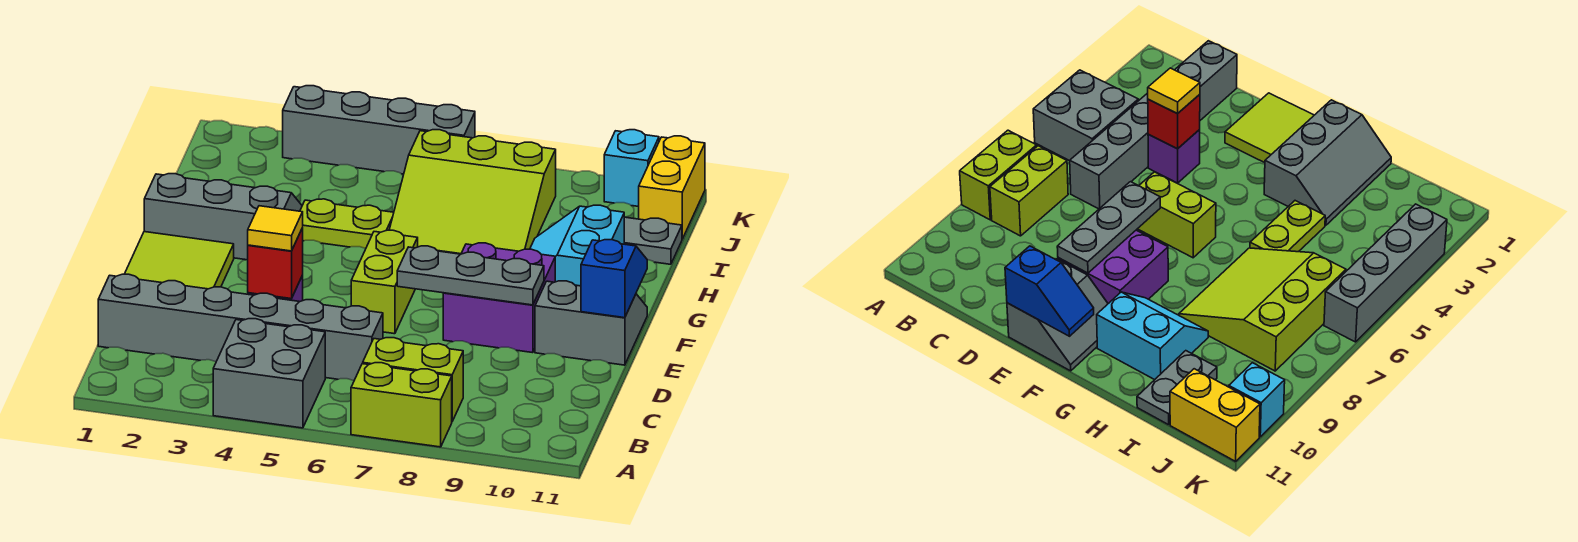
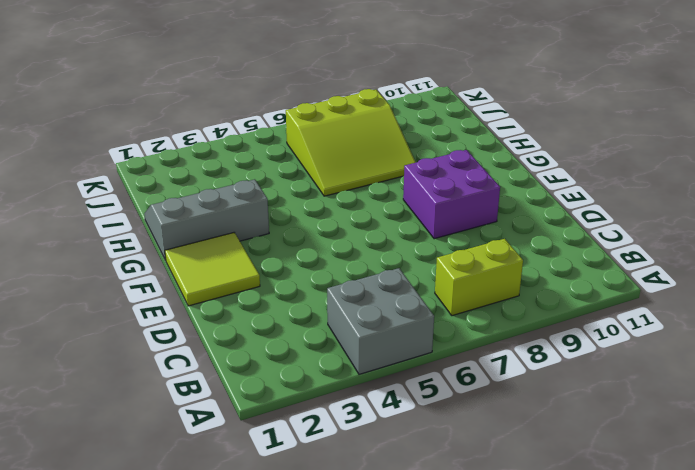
none -> lime brick A7:A8 level 1
none -> grey brick C1:C6 level 1
none -> purple brick D4 level 1

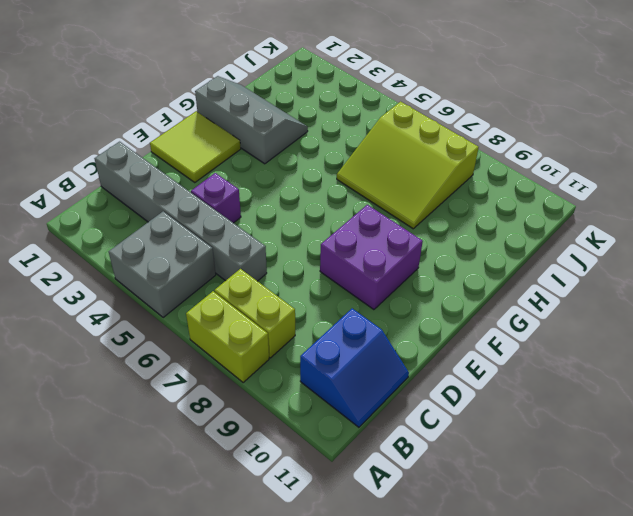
blue slope B10:C11 level 1 top 10 -> none
none -> lime brick E6:F6 level 1
none -> grey slope E10:F11 level 1 top E
none -> cyan slope G9:H10 level 1 top 10

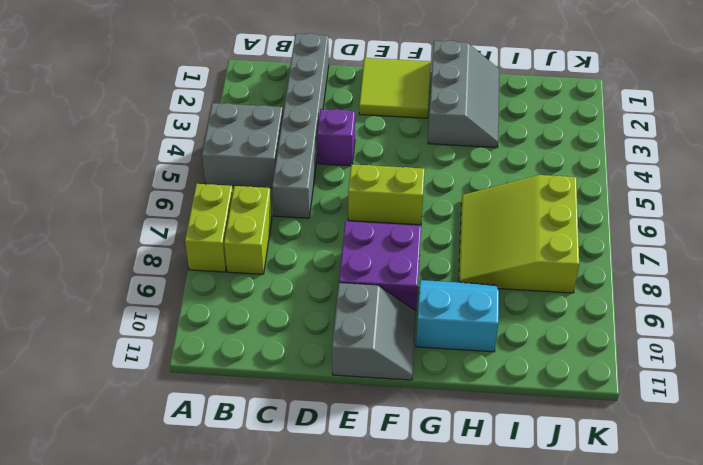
none -> lime plate H4:H5 level 1
none -> grey plate I10:I11 level 1
none -> yellow brick J11:K11 level 1

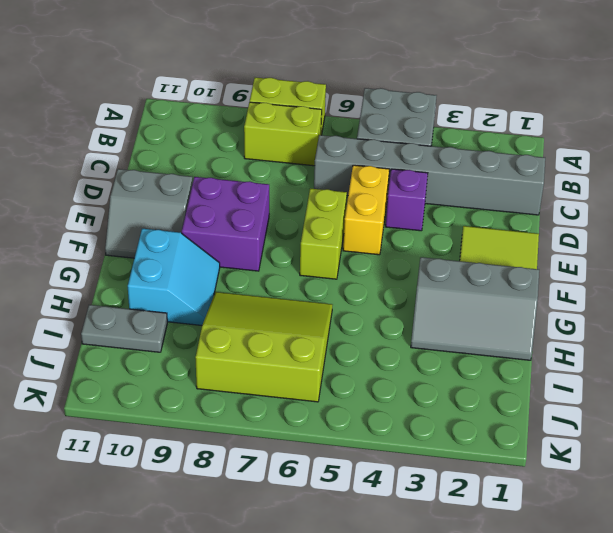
yellow brick D5:E5 level 1 -> yellow brick J11:K11 level 1
none -> lime plate H4:H5 level 1
none -> grey brick K3:K6 level 1
none -> cyan brick K10 level 1

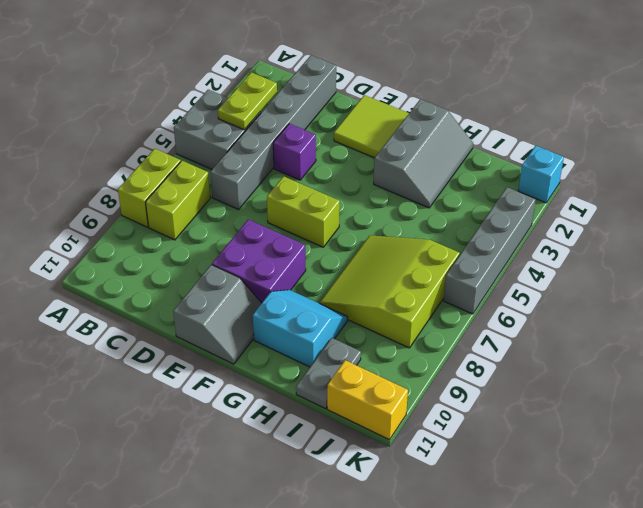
lime plate B3:B4 level 2 -> lime plate H4:H5 level 1
cyan brick K1 level 1 -> cyan brick K10 level 1
none -> red brick D4 level 2
none -> grey plate E7:E9 level 2
none -> blue slope E11:F11 level 2 top E

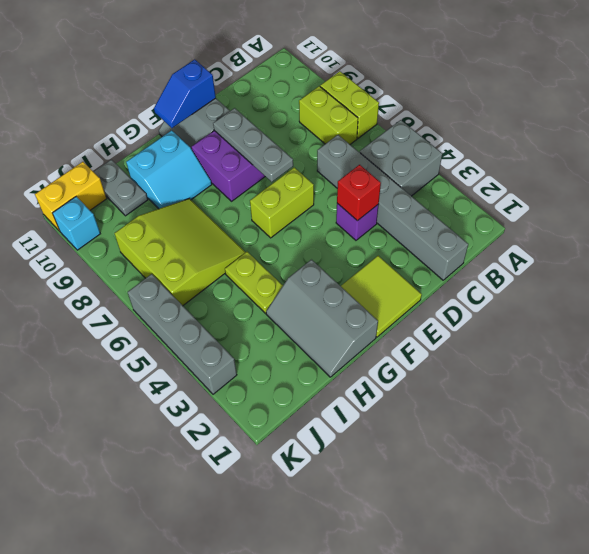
none -> yellow tile D4 level 3

